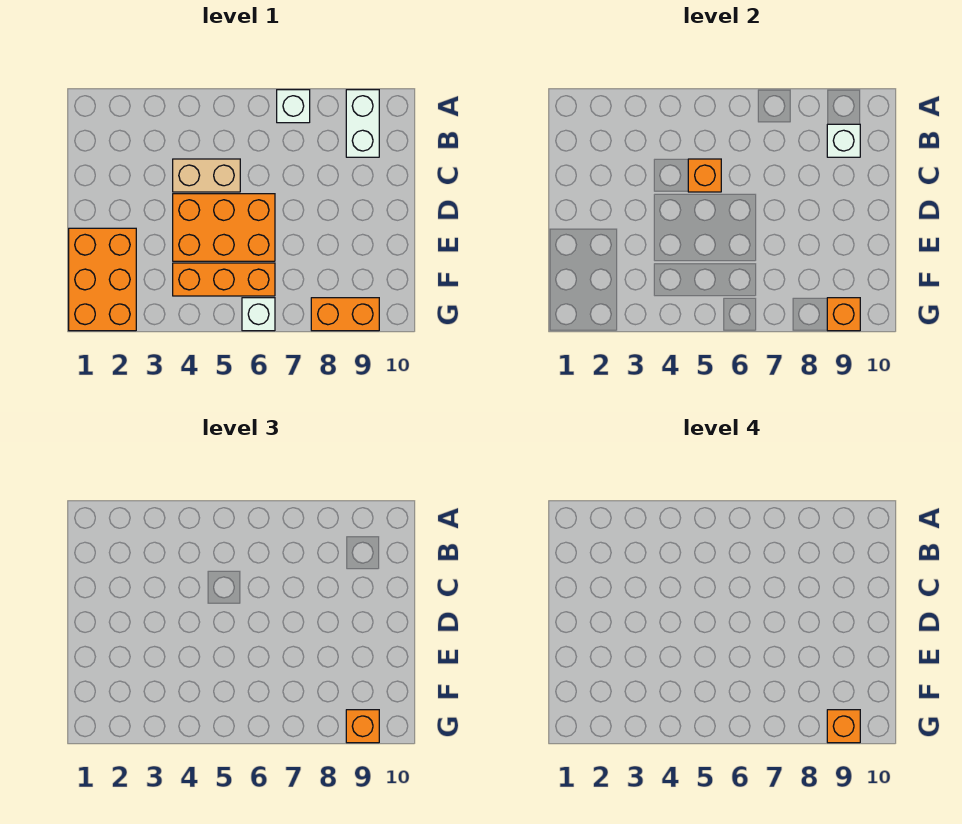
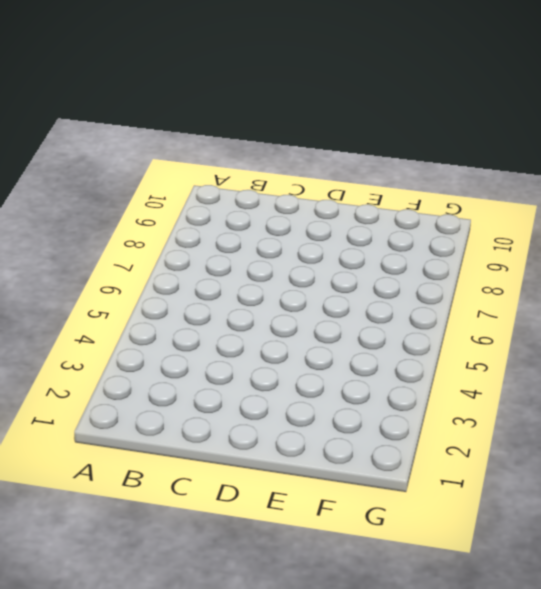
none -> white brick A7 level 1
none -> white brick A9:B9 level 1
none -> tan brick C4:C5 level 1

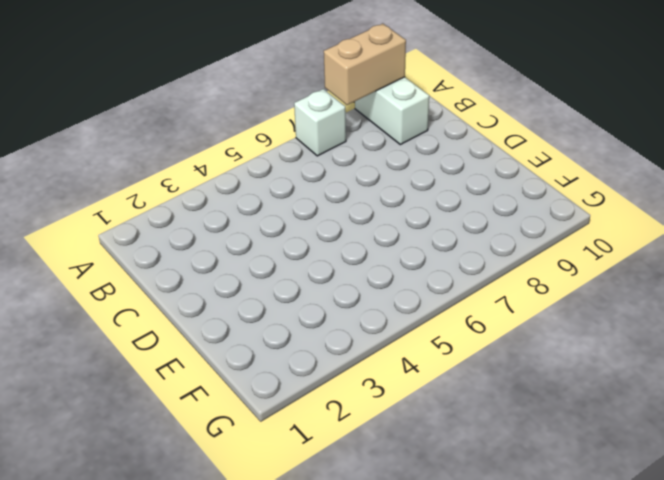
tan brick A8:A9 level 2 -> tan brick C4:C5 level 1
none -> orange brick D4:E6 level 1
none -> orange brick E1:G2 level 1
none -> orange brick F4:F6 level 1

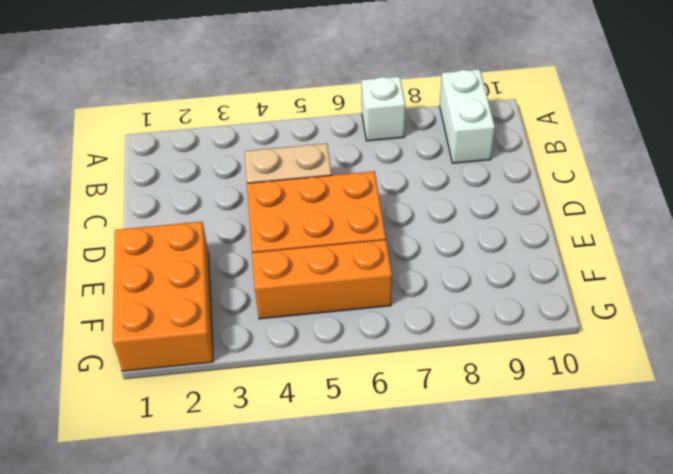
none -> white brick G6 level 1
none -> orange brick G8:G9 level 1
none -> white brick B9 level 2

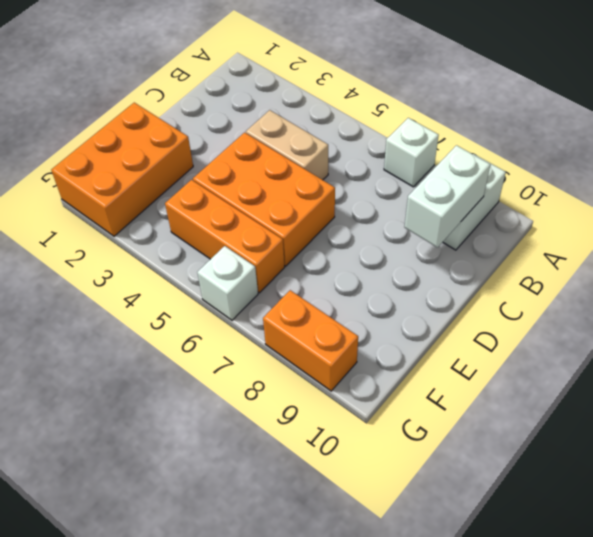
white brick B9:C9 level 2 -> white brick B9 level 2
none -> orange brick C5 level 2
none -> orange brick G9 level 2
none -> orange brick G9 level 3

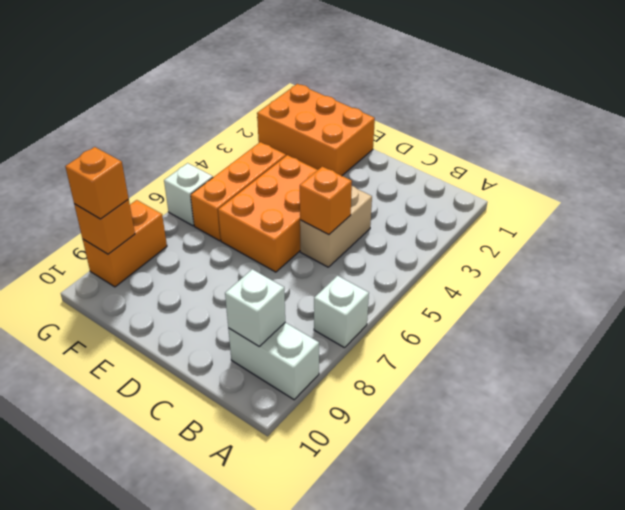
none -> orange brick G9 level 4

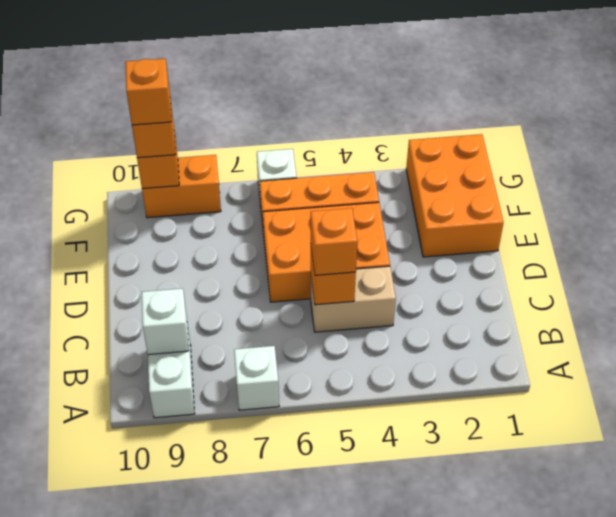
orange brick C5 level 3 -> none

